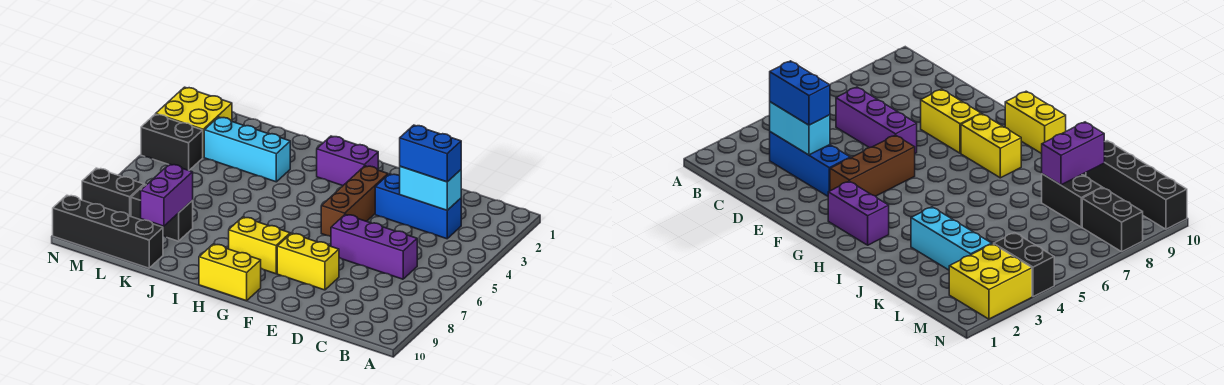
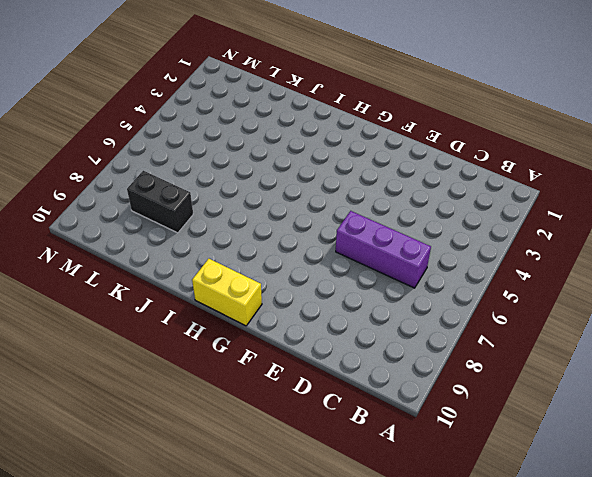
none -> blue brick C3:E3 level 1
none -> yellow brick E8:F8 level 1
none -> brown brick F3:F5 level 1

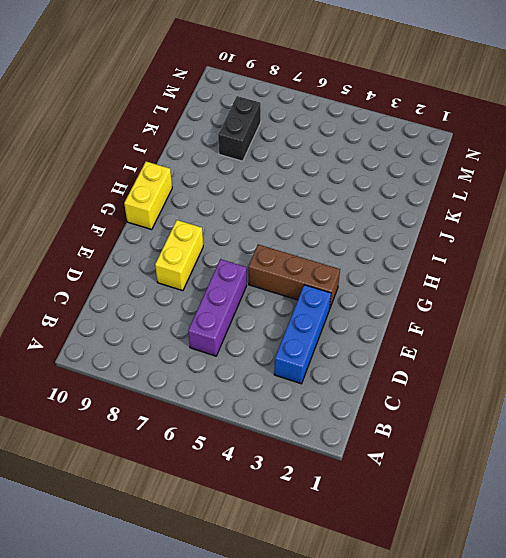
none -> purple brick G2:H2 level 1
none -> yellow brick G8:H8 level 1
none -> cyan brick J3:L3 level 1

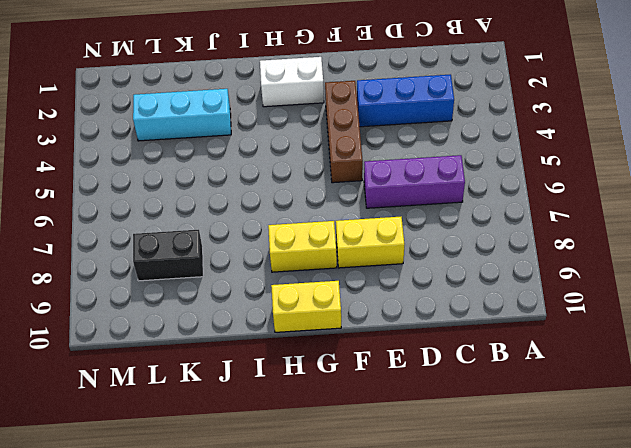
white brick G2:H2 level 1 -> purple brick G2:H2 level 1
none -> black brick K10:N10 level 1
none -> yellow brick M2:N3 level 1
none -> black brick M4:N4 level 1

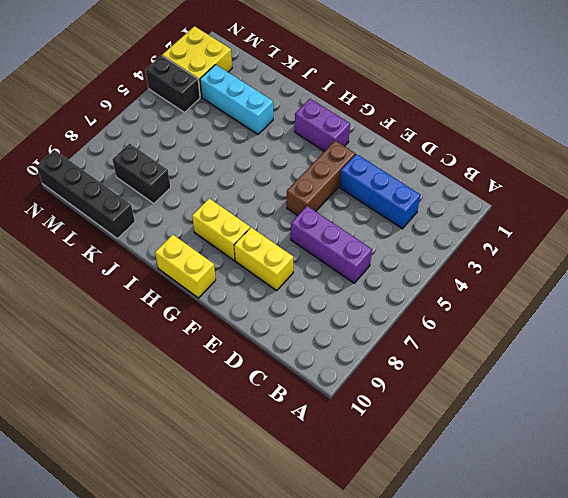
none -> black brick M8:N8 level 1
none -> cyan brick C3:D3 level 2
none -> purple brick K8:K9 level 2

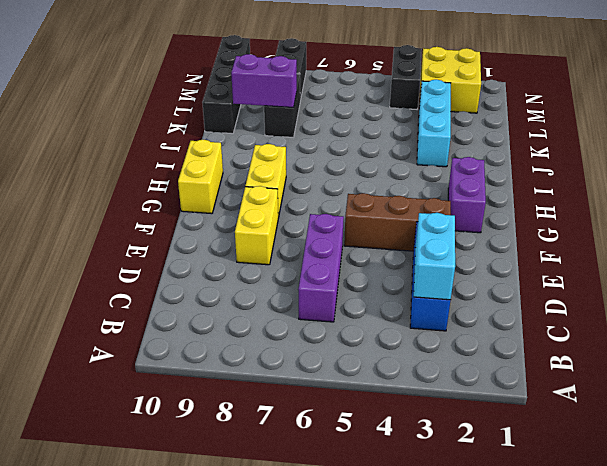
none -> blue brick C3:D3 level 3

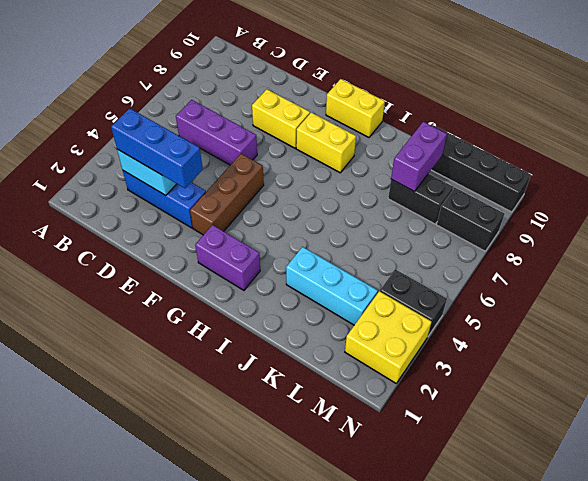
blue brick C3:E3 level 3 -> blue brick C3:D3 level 3

